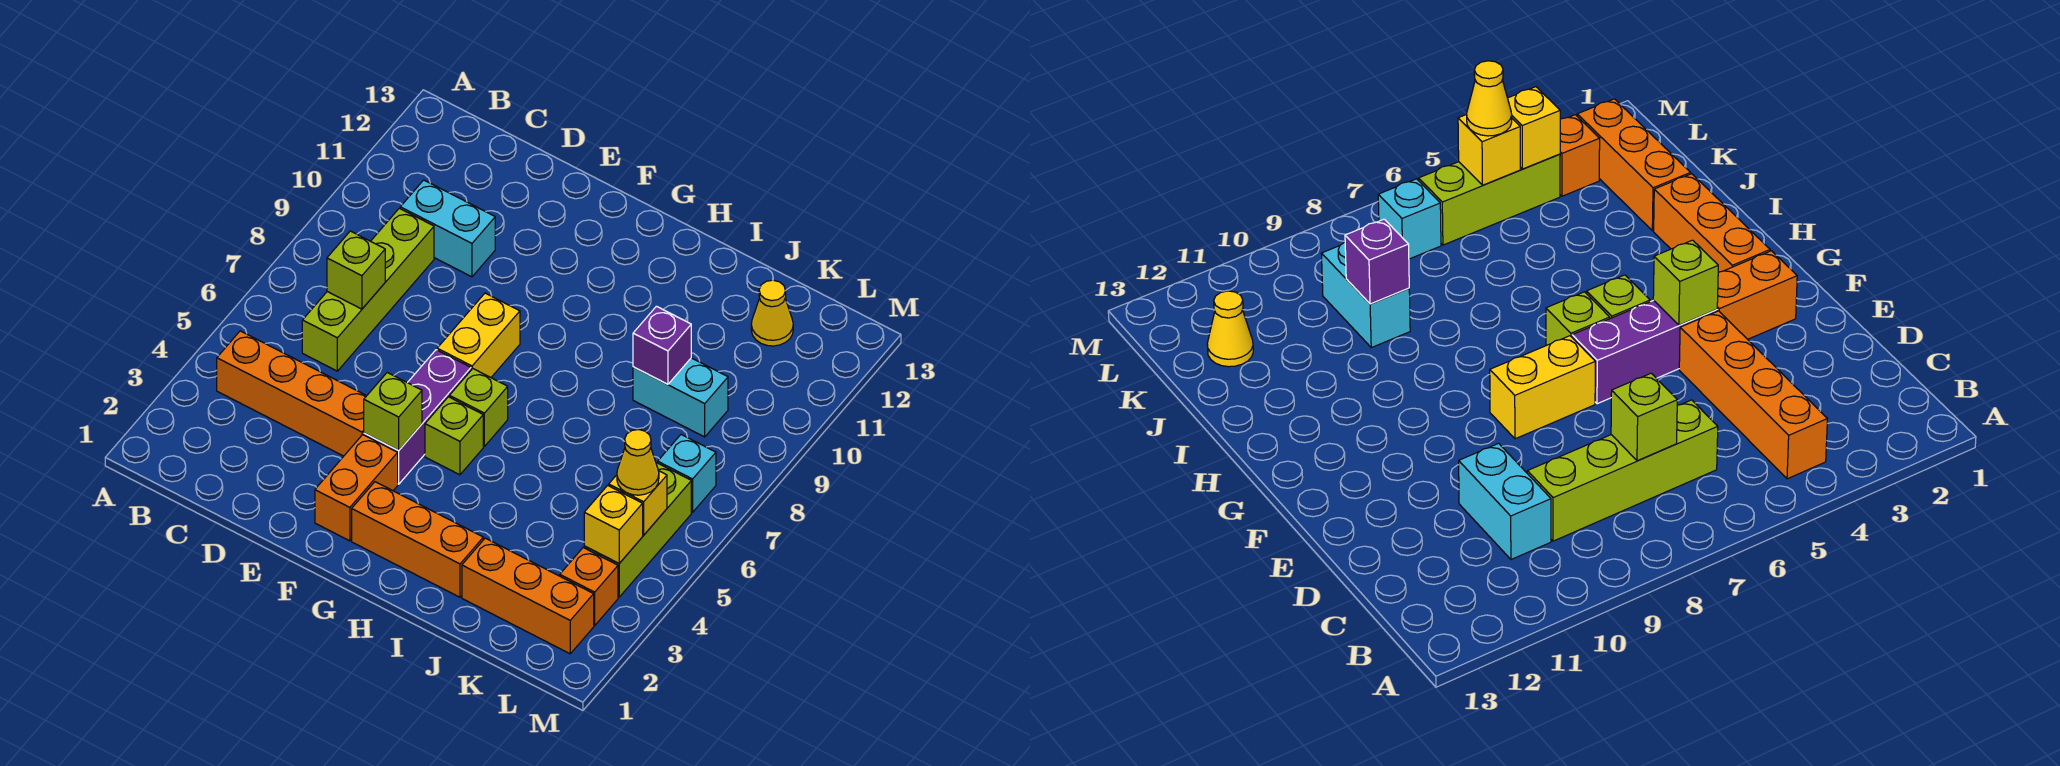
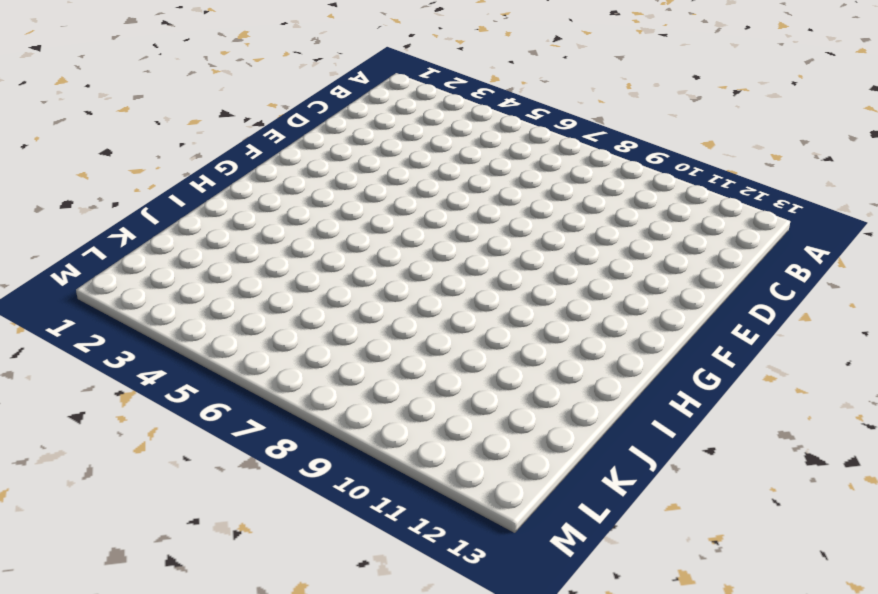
none -> orange brick B4:E4 level 1
none -> lime brick C6:C9 level 1
none -> cyan brick C10:D10 level 1

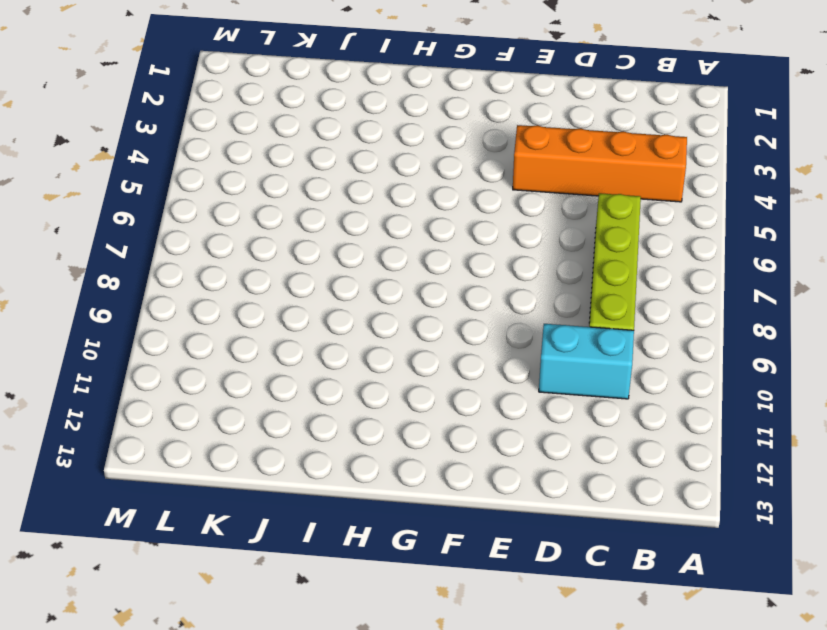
none -> orange brick F2:F3 level 1
none -> purple brick F4:F6 level 1
none -> yellow brick F7:F8 level 1

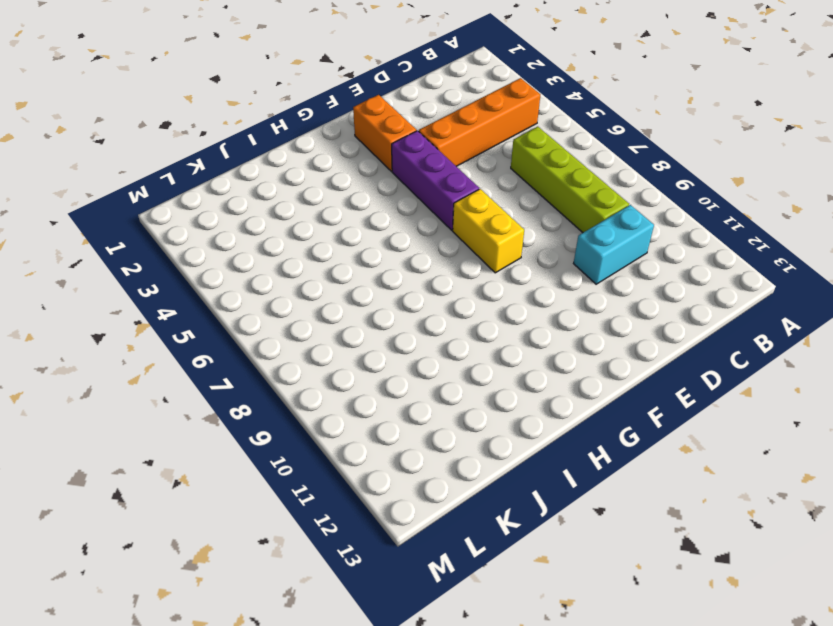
none -> orange brick G2:I2 level 1
none -> lime brick G5 level 1
none -> lime brick G6 level 1

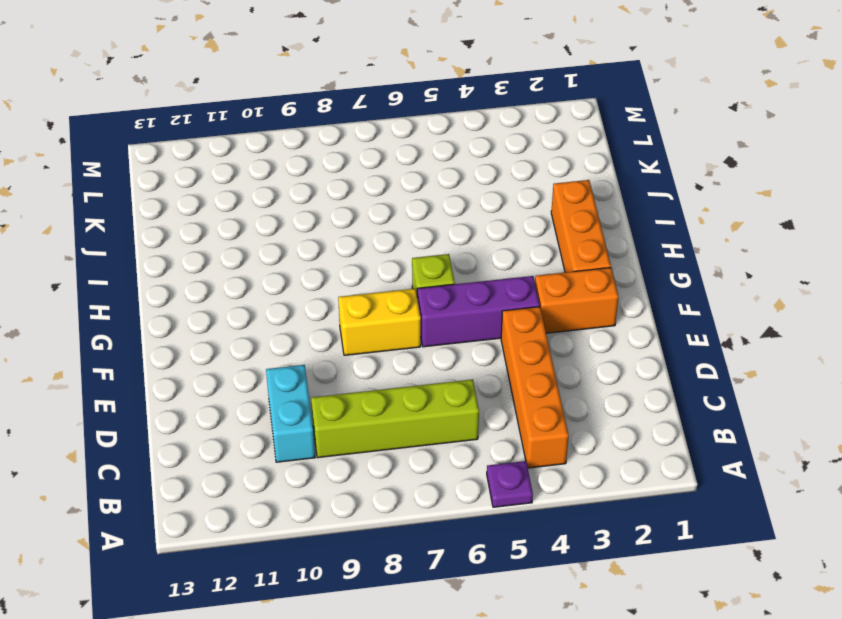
purple plate A5 level 1 -> none
none -> lime brick G5 level 1
none -> orange brick J2:L2 level 1
none -> cyan brick J9:K9 level 1

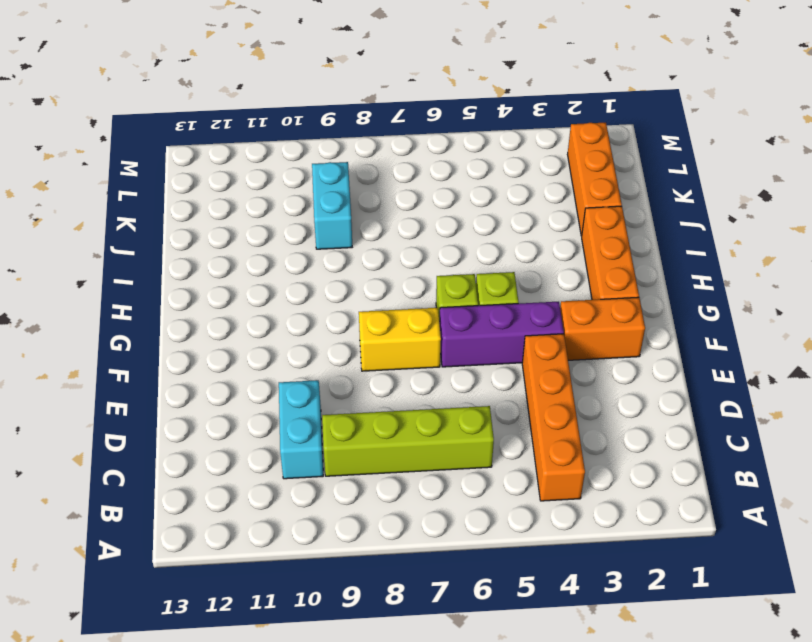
none -> yellow cone K12 level 1
none -> orange brick L3 level 1
none -> lime brick L4:L6 level 1

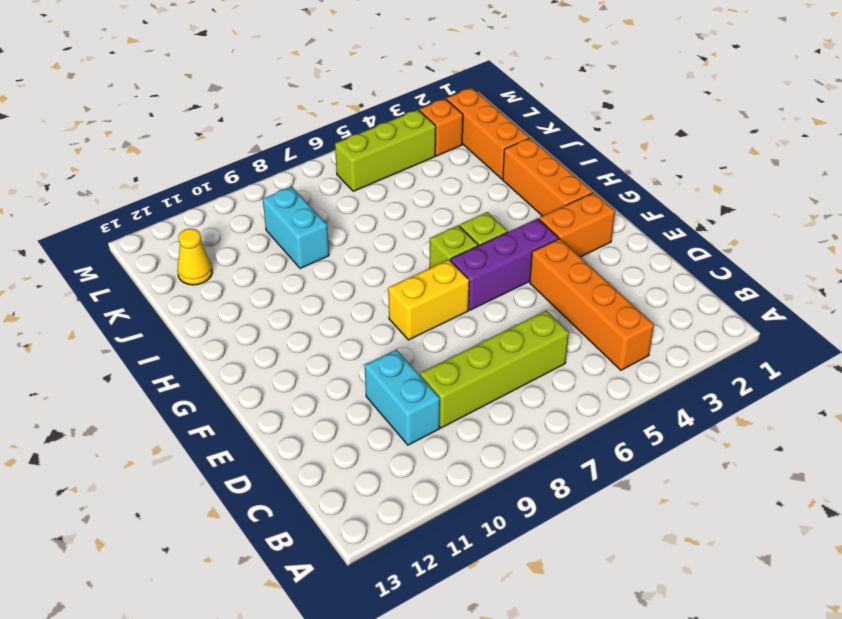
none -> cyan brick L7 level 1
none -> lime brick C7 level 2
none -> lime brick F4 level 2

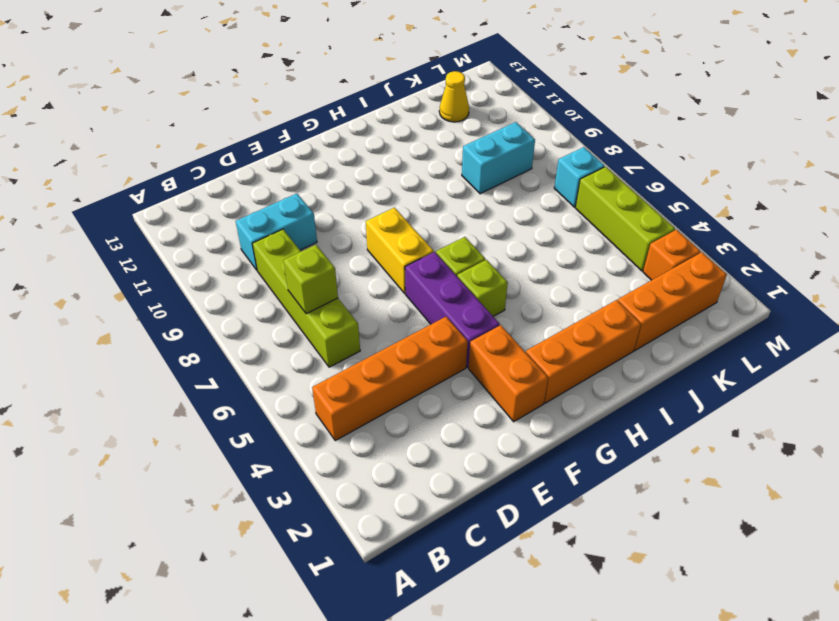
none -> lime brick F4 level 2
none -> purple brick J9 level 2
none -> yellow brick L4 level 2

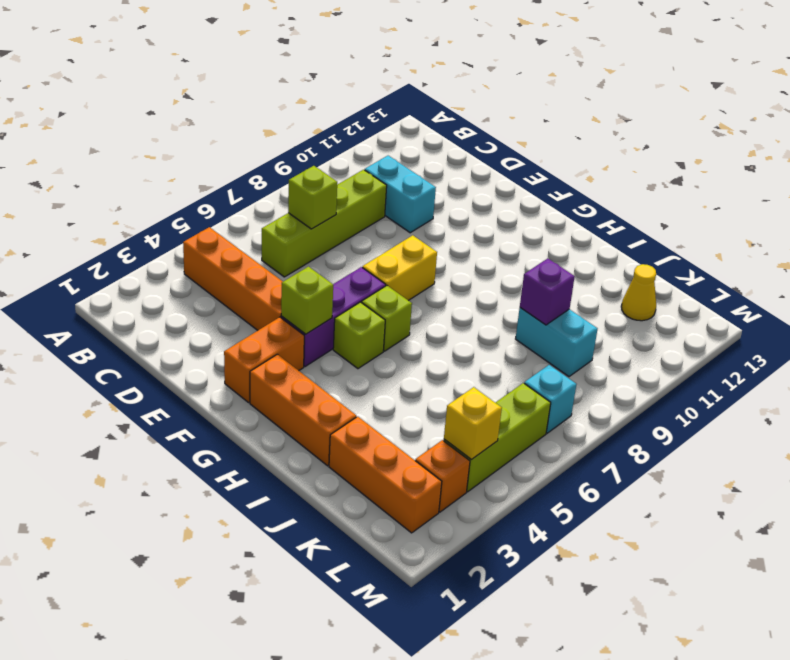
none -> yellow brick L5 level 2
none -> yellow cone L5 level 3

